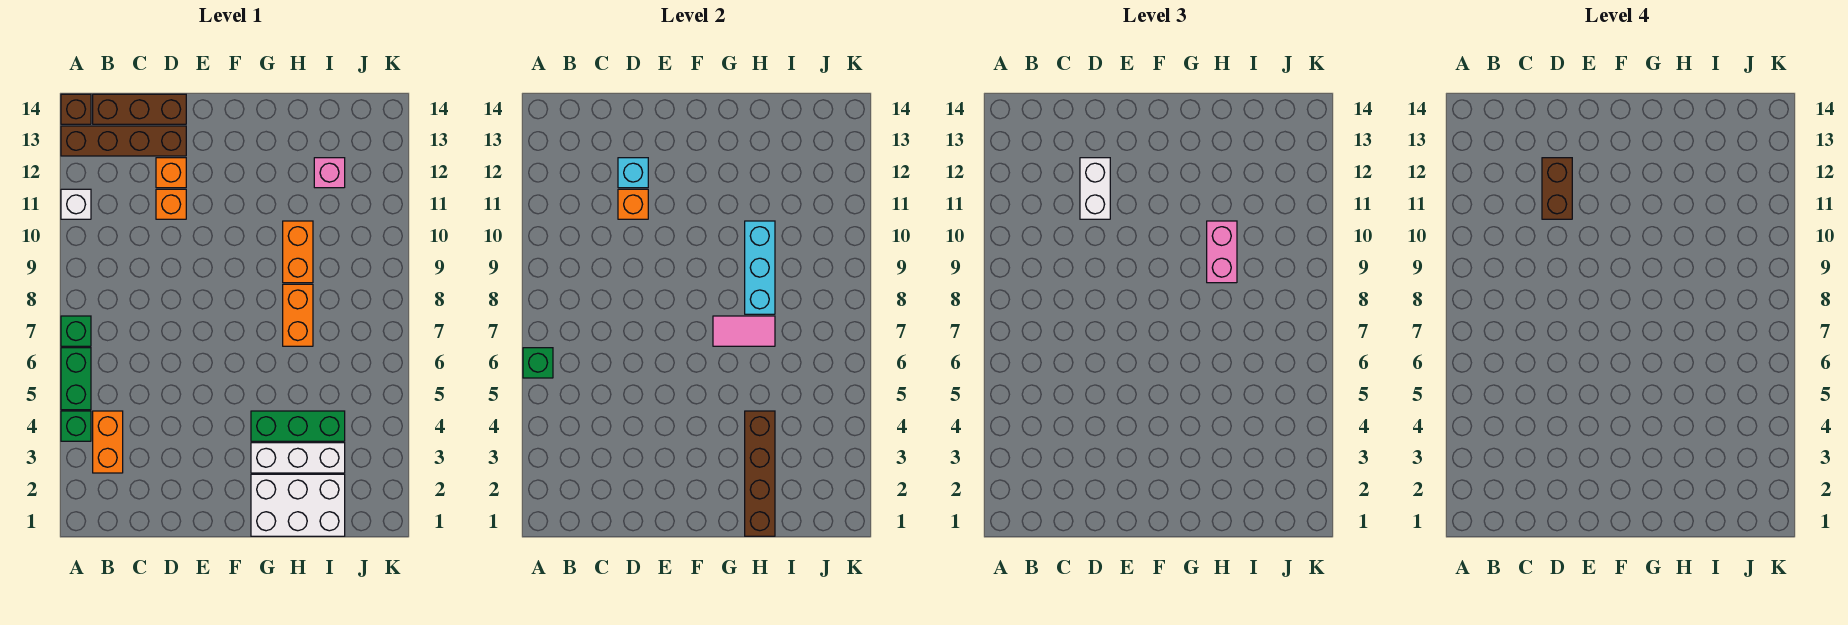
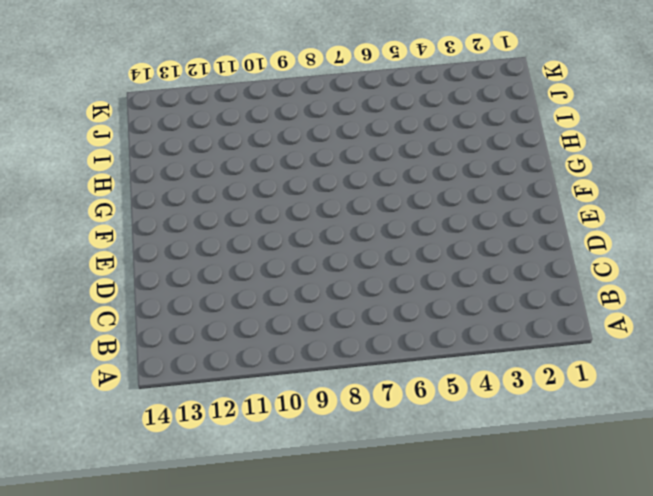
none -> green brick A4 level 1
none -> green brick A5:A6 level 1
none -> green brick A7 level 1

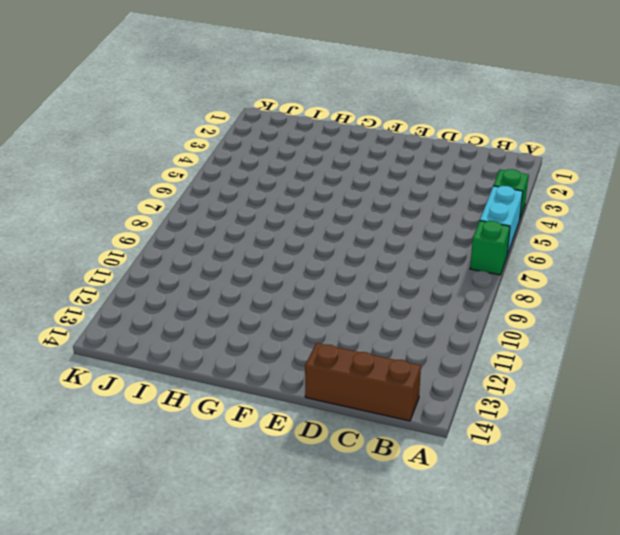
cyan brick A5:A6 level 1 -> green brick A5:A6 level 1
none -> white brick A11 level 1
none -> brown brick A13:D13 level 1
none -> brown brick A14 level 1

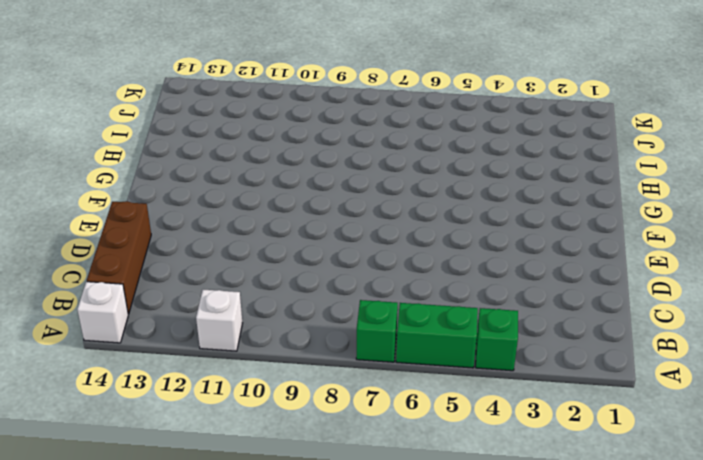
white brick A14 level 1 -> brown brick A14 level 1
none -> brown brick A13:D13 level 1
none -> orange brick B3:B4 level 1
none -> orange brick D11 level 1

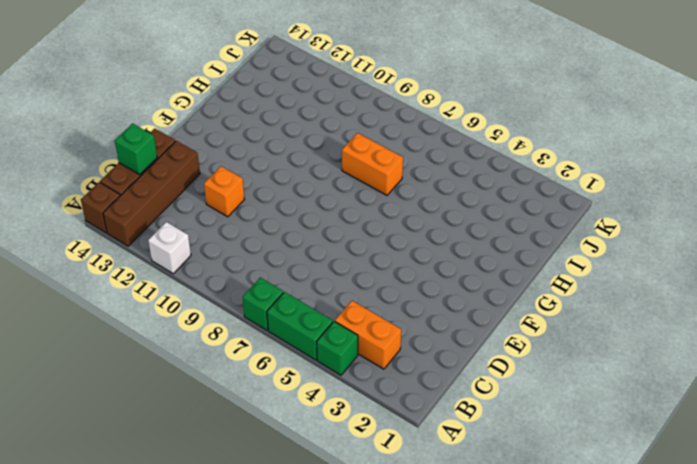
green brick C14 level 2 -> green brick A6 level 2
none -> orange brick D12 level 1
none -> white brick G1:I2 level 1
none -> white brick G3:I3 level 1

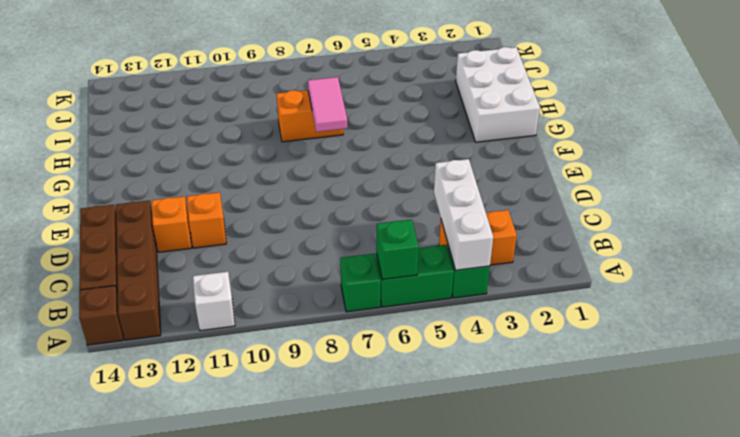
white brick A4:C4 level 2 -> white brick G3:I3 level 1
none -> green brick G4:I4 level 1
none -> orange brick H9:H10 level 1
none -> pink brick I12 level 1

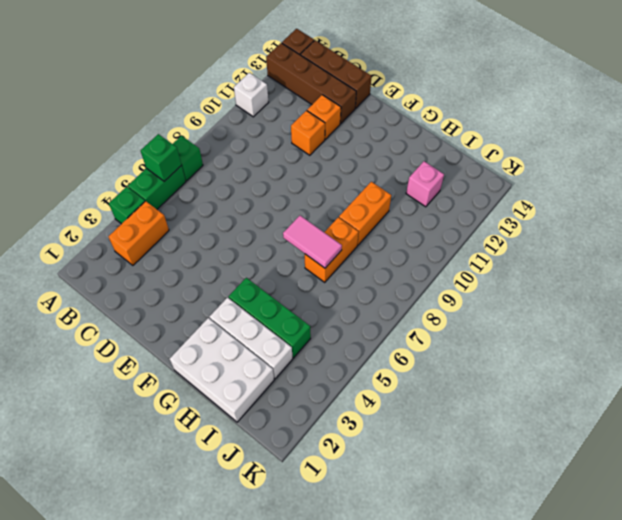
none -> orange brick D11 level 2
none -> cyan brick D12 level 2
none -> brown brick H1:H4 level 2

